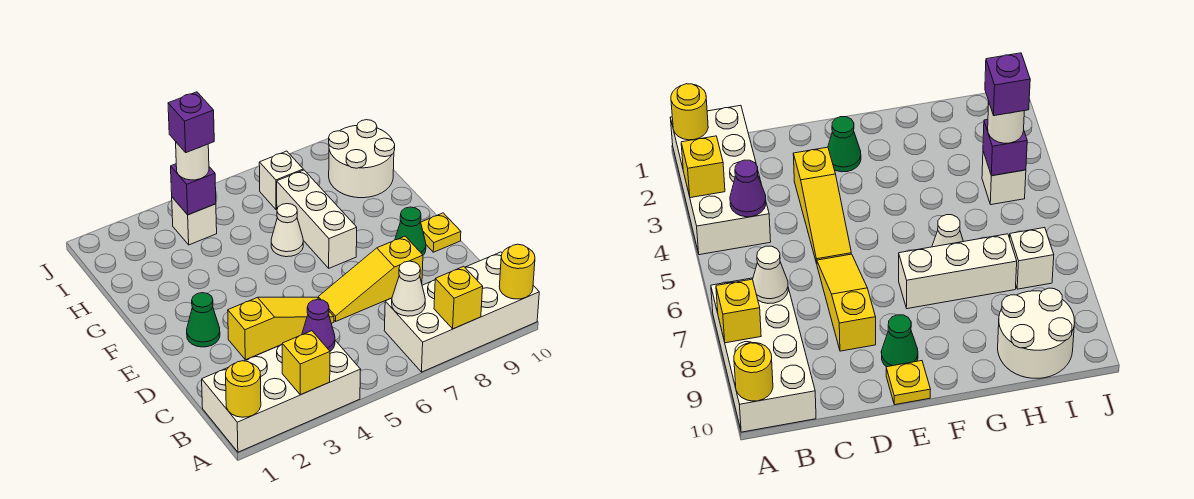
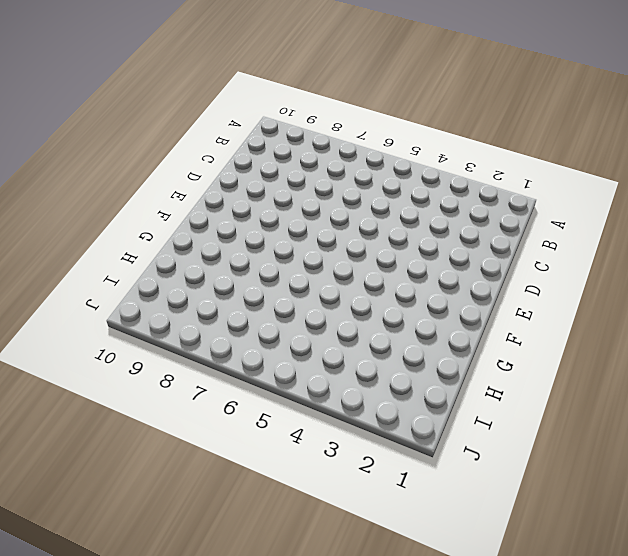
none -> white brick A1:B4 level 1
none -> white brick A7:B10 level 1
none -> yellow slope D3:D5 level 1 top 3

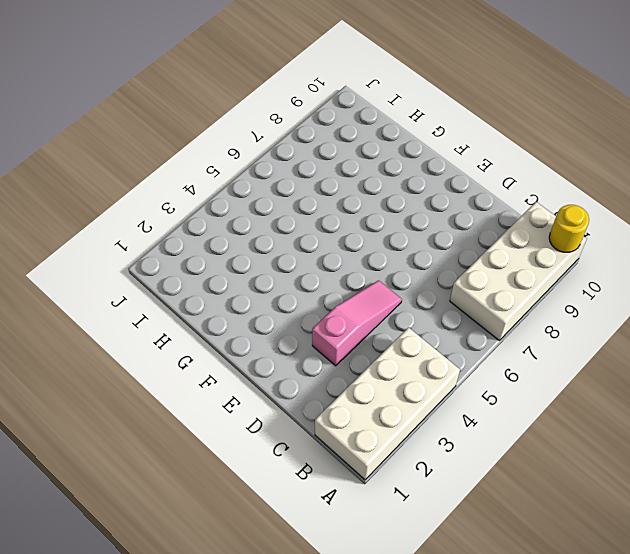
pink slope D3:D5 level 1 top 3 -> yellow slope D3:D5 level 1 top 3
none -> yellow slope D6:D8 level 1 top 8
none -> green cone E2 level 1
none -> green cone E9 level 1

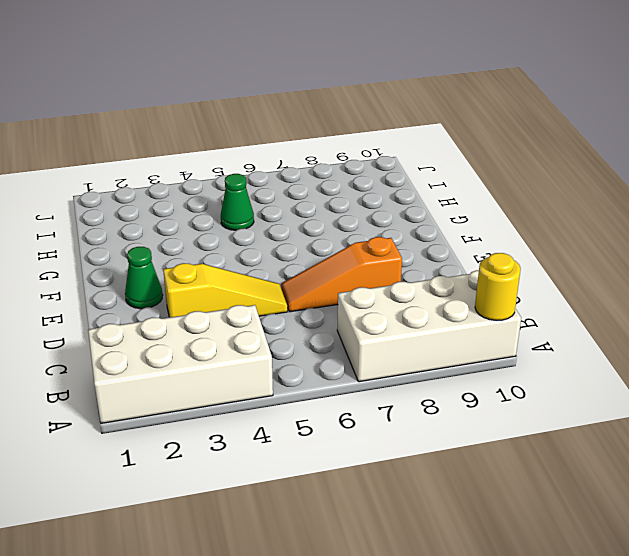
orange slope D6:D8 level 1 top 8 -> yellow slope D6:D8 level 1 top 8
green cone H5 level 1 -> green cone E9 level 1
none -> yellow plate E10 level 1
none -> white brick F7:H7 level 1
none -> white cone G6 level 1

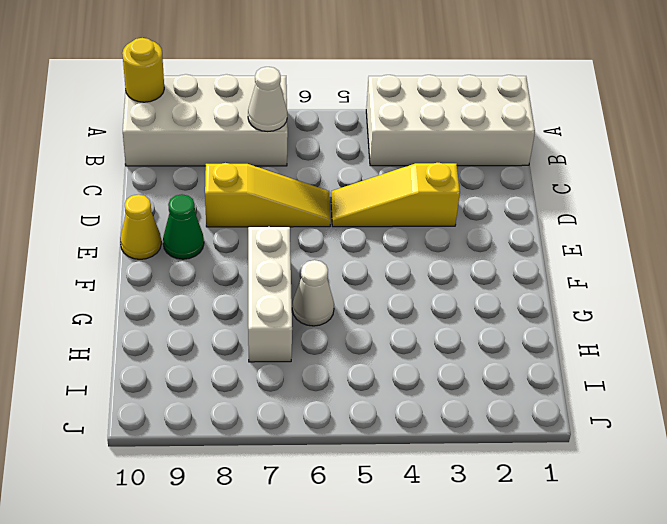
yellow cone E10 level 1 -> yellow plate E10 level 1
none -> green cone E2 level 1
none -> white round brick H9:I10 level 1
none -> white brick I4 level 1

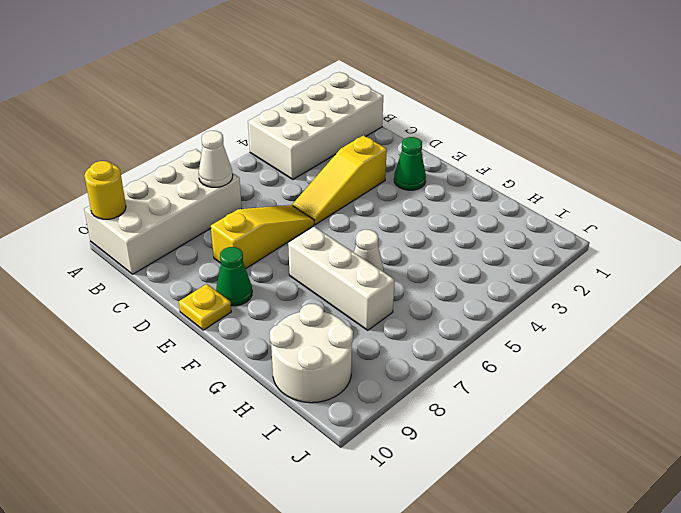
none -> white brick I4 level 1
none -> white brick I7 level 1
none -> yellow round brick A1 level 2

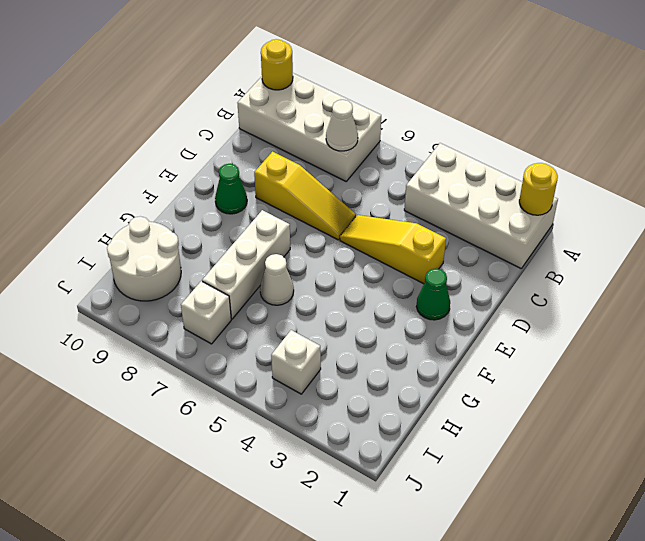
none -> yellow plate E10 level 1
none -> yellow brick A3 level 2
none -> yellow brick A8 level 2

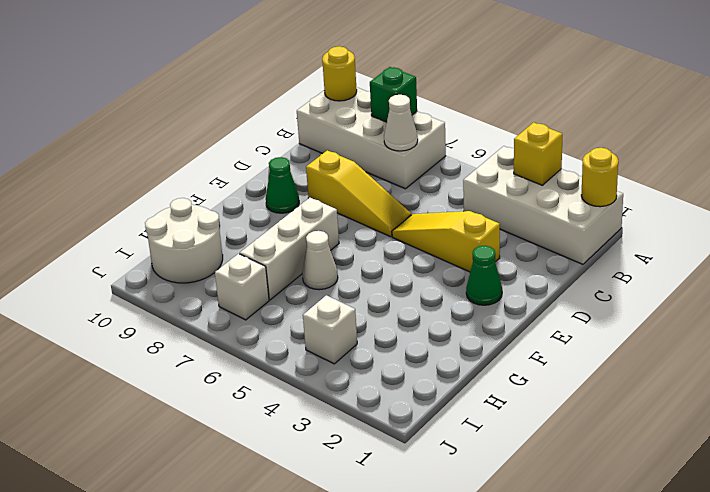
green brick A8 level 2 -> yellow brick A8 level 2
none -> yellow plate E10 level 1
none -> purple cone B4 level 2
none -> purple brick I4 level 2

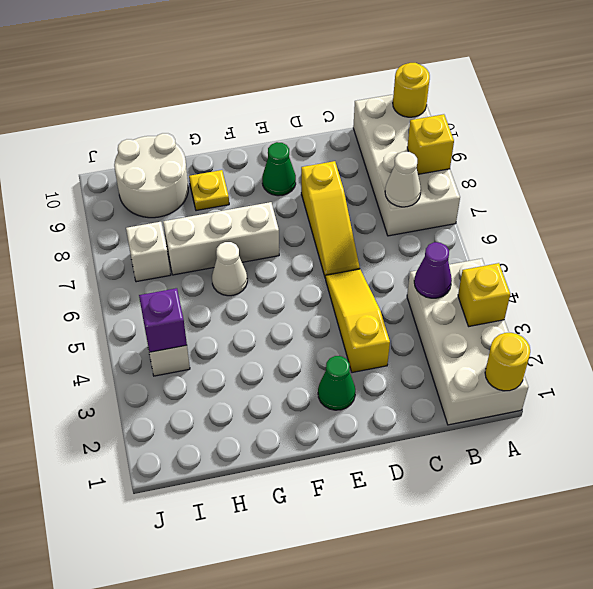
yellow plate G9 level 1 -> yellow plate E10 level 1
none -> white round brick I4 level 3
none -> purple brick I4 level 4

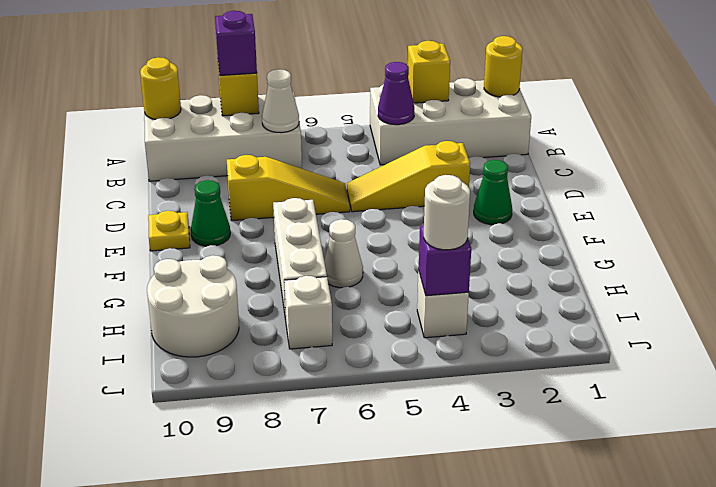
purple brick A8 level 3 -> purple brick I4 level 4

